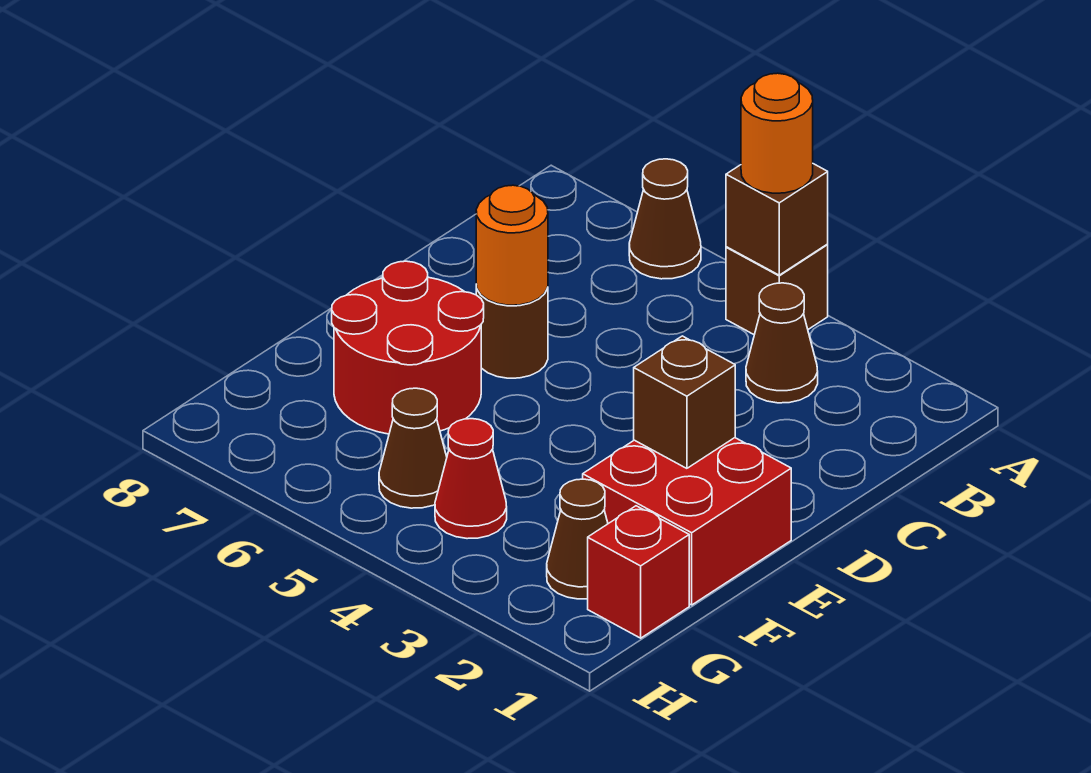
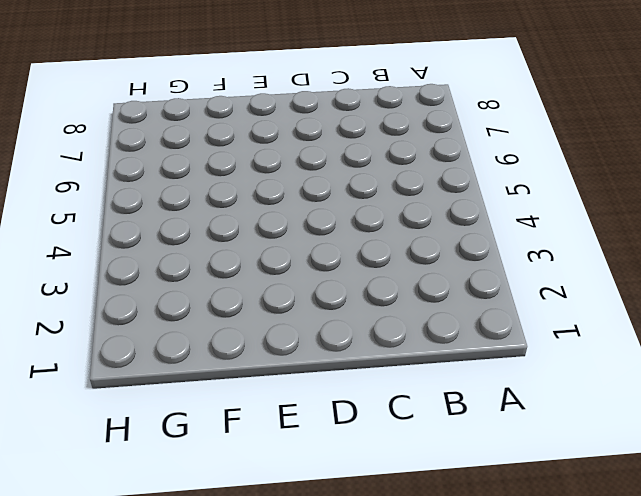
none -> brown brick A4 level 1
none -> brown cone A6 level 1
none -> brown cone B3 level 1

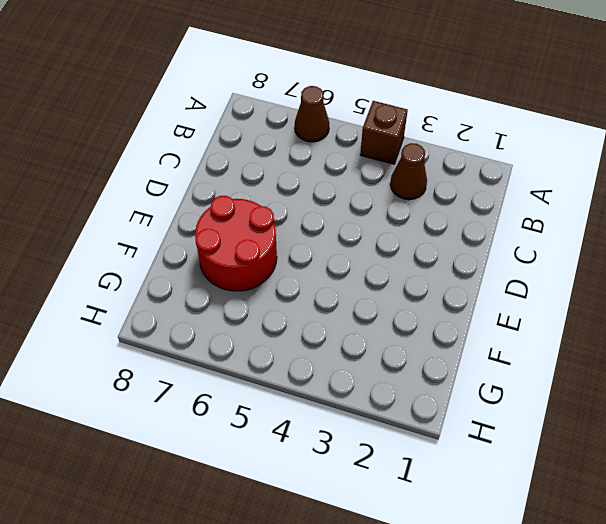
none -> brown round brick D6 level 1
none -> red brick E1:F2 level 1
none -> red brick G1 level 1

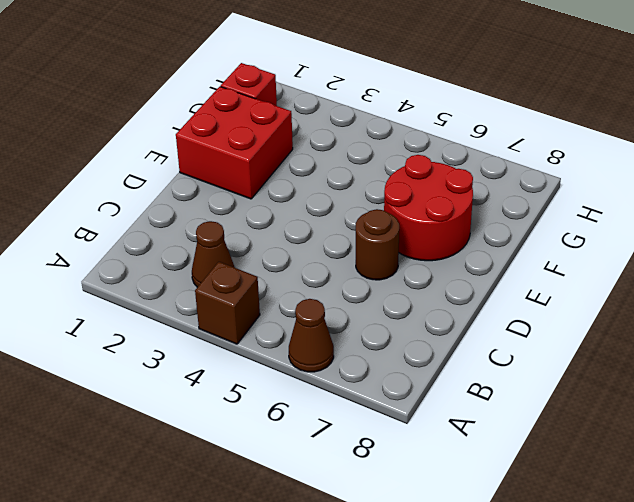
none -> brown cone G2 level 1
none -> red cone G4 level 1
none -> brown cone G5 level 1

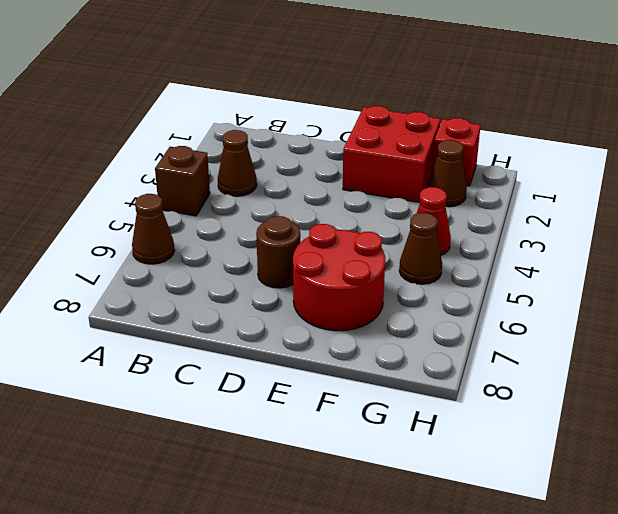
none -> brown brick A4 level 2
none -> orange round brick D6 level 2
none -> brown brick E2 level 2

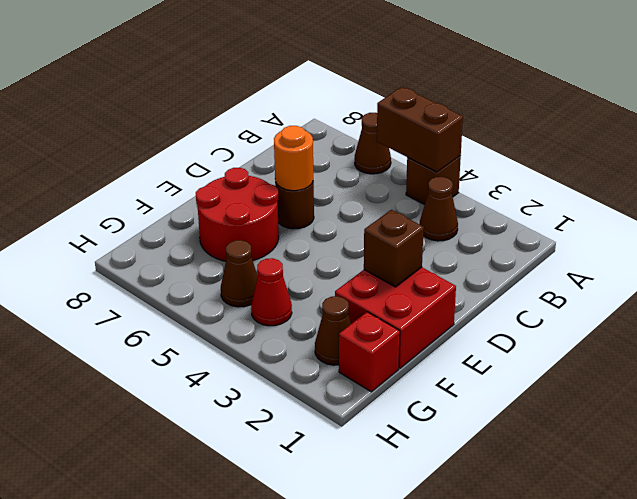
brown brick A4:A5 level 2 -> brown brick A4 level 2
none -> orange round brick A4 level 3

